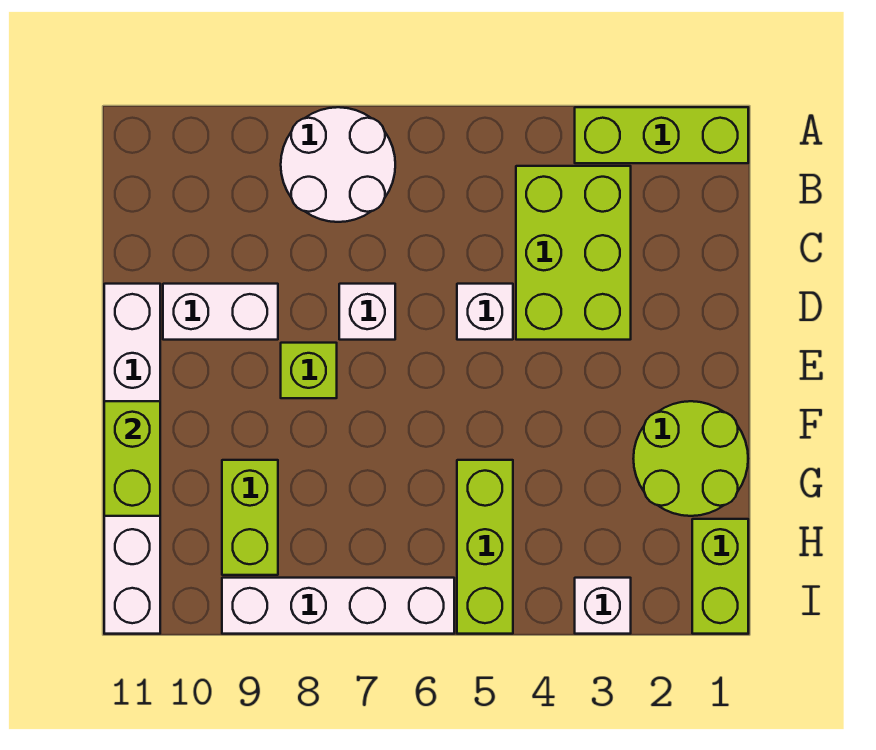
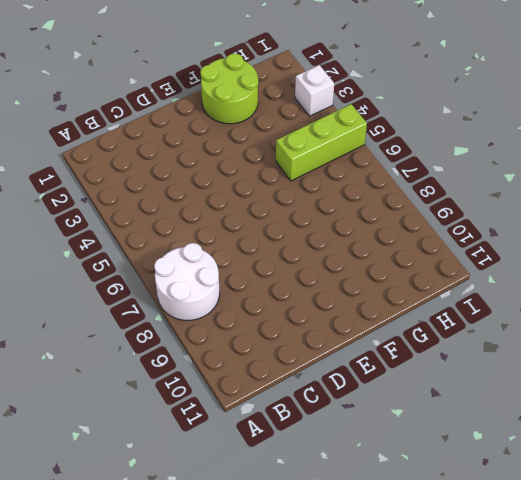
none -> lime brick A1:A3 level 1
none -> lime brick B3:D4 level 1
none -> white brick D5 level 1

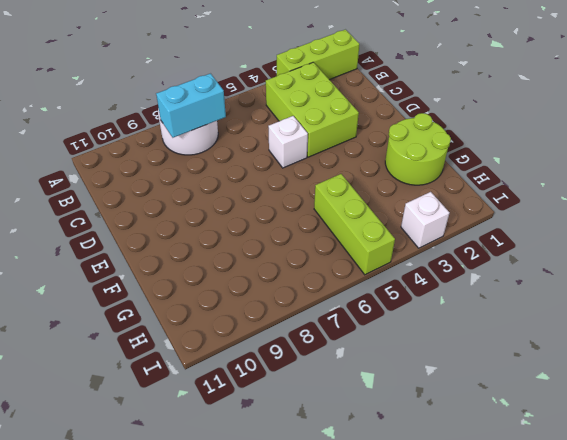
cyan brick B7:B8 level 2 -> none
none -> white brick D7 level 1
none -> white brick D9:D10 level 1
none -> white brick D11:I11 level 1

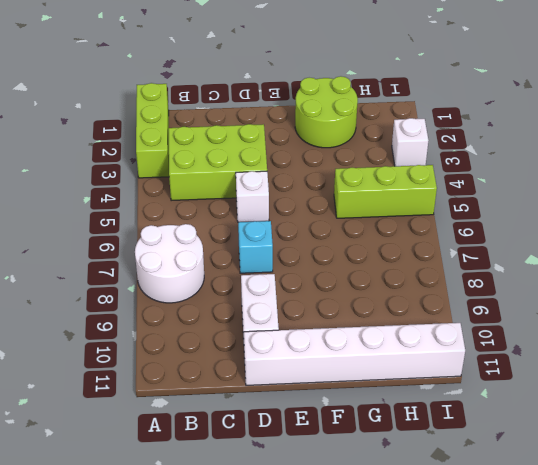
cyan brick D7 level 1 -> white brick D7 level 1
none -> lime brick E8 level 1
none -> lime brick G9:H9 level 1
none -> lime brick H1:I1 level 1

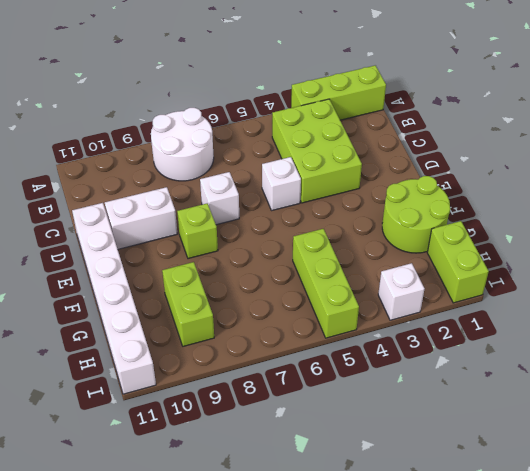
none -> white brick I6:I9 level 1
none -> lime brick F11:G11 level 2

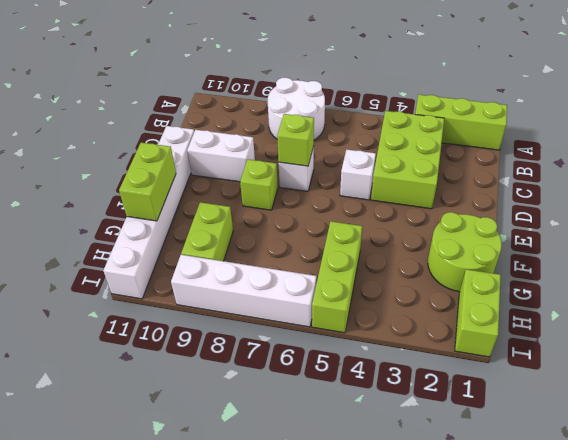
lime brick D7 level 2 -> none
none -> white brick I3 level 1

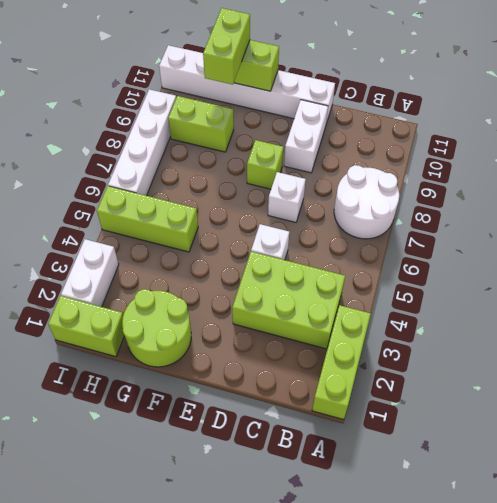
lime brick G10:G11 level 3 -> none
white brick I2:I3 level 1 -> white brick I3 level 1

